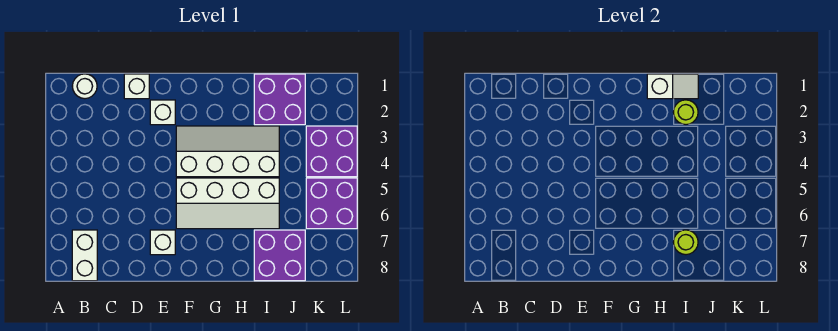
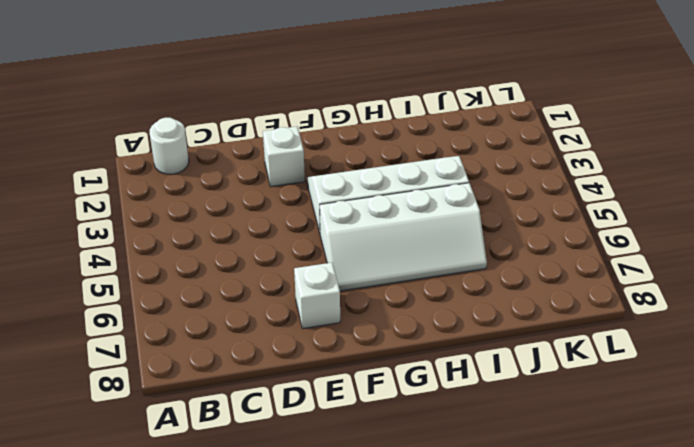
none -> white brick B7:B8 level 1
none -> white brick D1 level 1
none -> purple brick I1:J2 level 1

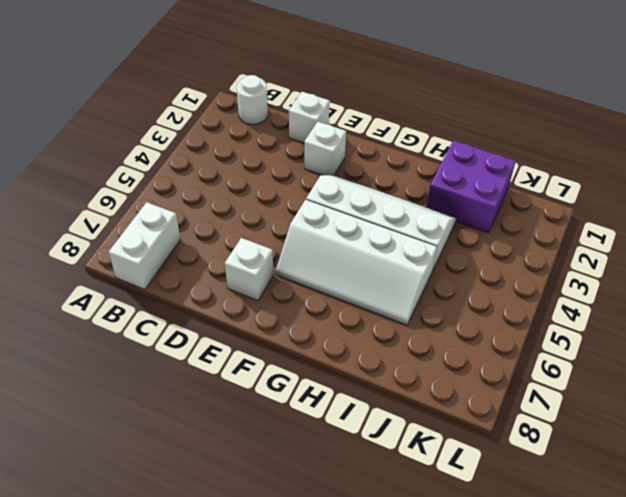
none -> purple brick I7:J8 level 1
none -> purple brick K3:L4 level 1
none -> purple brick K5:L6 level 1

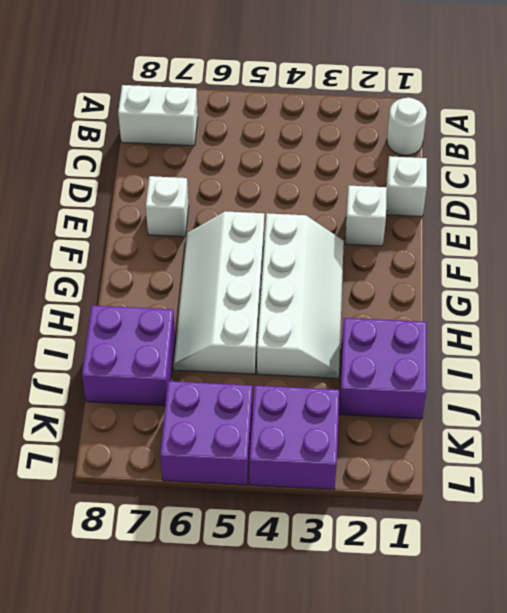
none -> white slope H1:I1 level 2 top H
none -> lime round brick I2 level 2
none -> lime round brick I7 level 2

